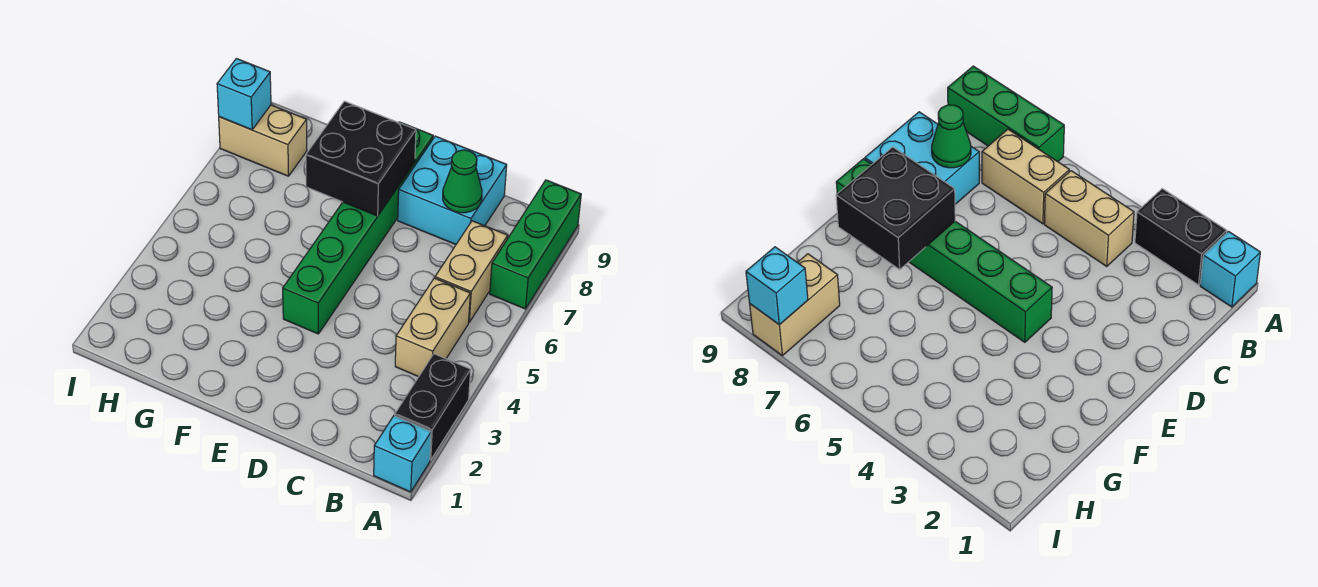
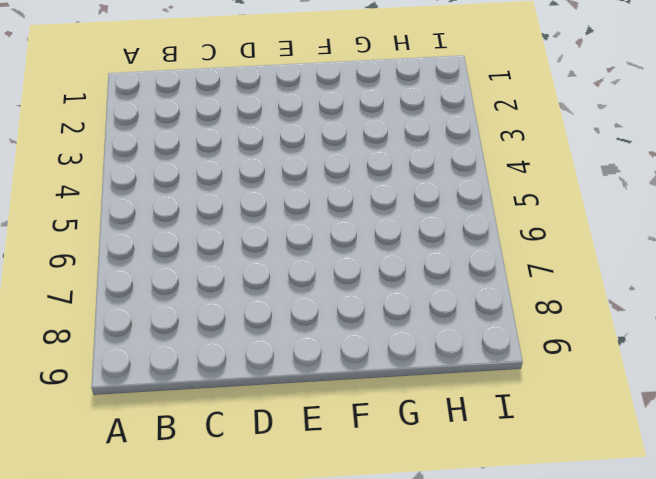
none -> cyan brick A1 level 1
none -> black brick A2:A3 level 1

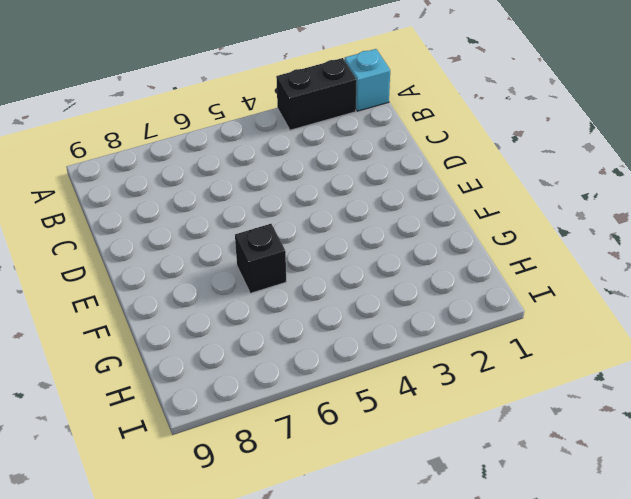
black brick F6 level 1 -> none
none -> green brick A7:A9 level 1
none -> tan brick B4:B5 level 1

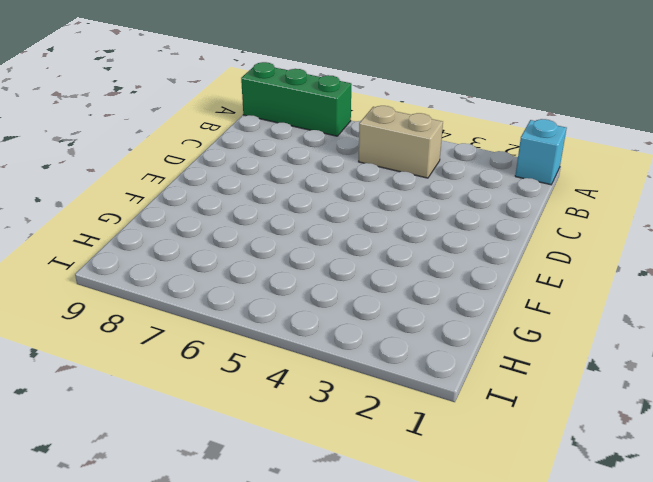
none -> black brick A2:A3 level 1
none -> tan brick B6:B7 level 1

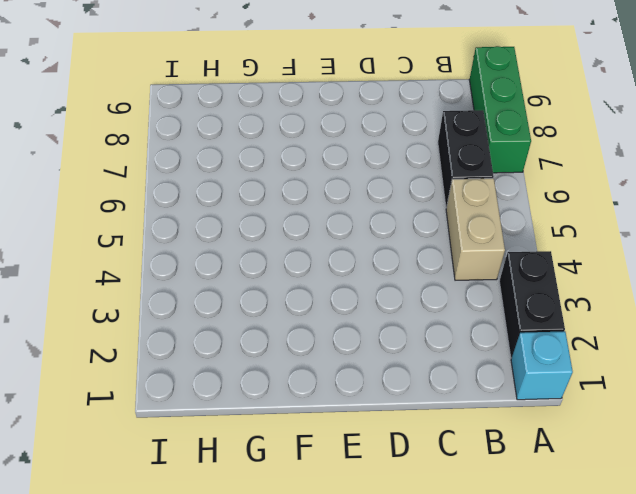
black brick B6:B7 level 1 -> tan brick B6:B7 level 1
none -> cyan brick C8:D9 level 1
none -> green brick E4:E9 level 1

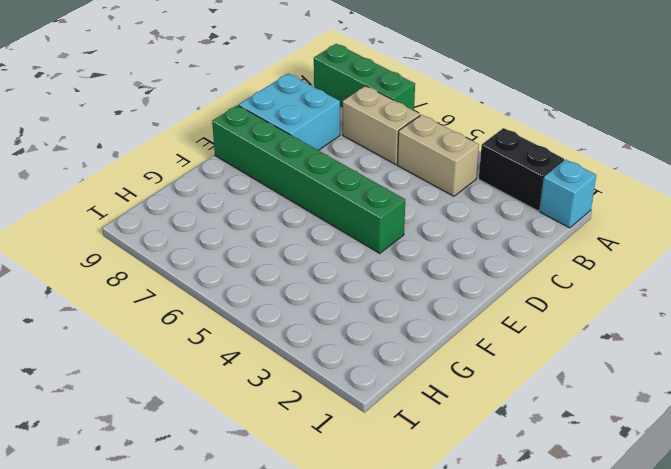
none -> tan brick H8:I8 level 1
none -> green cone C8 level 2

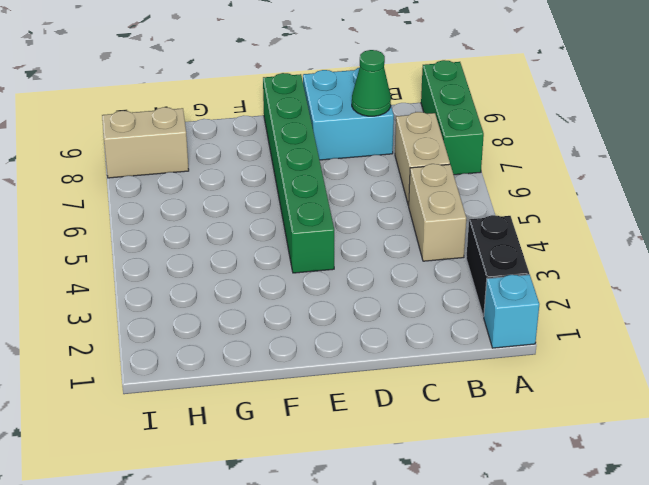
none -> black brick E7:F8 level 2
none -> cyan brick I8 level 2

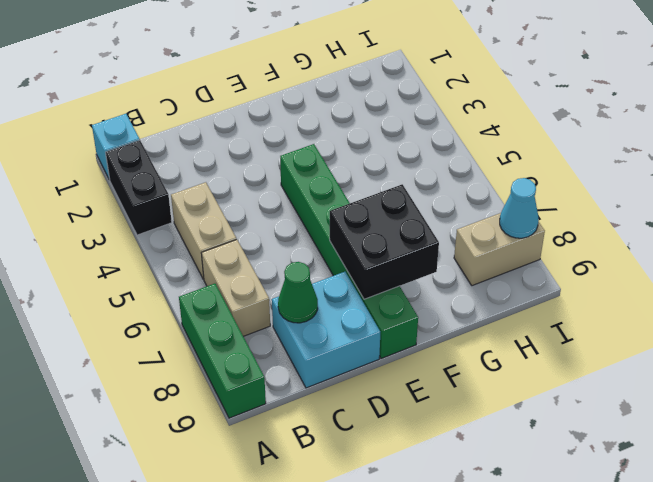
cyan cone I8 level 2 -> cyan brick I8 level 2

